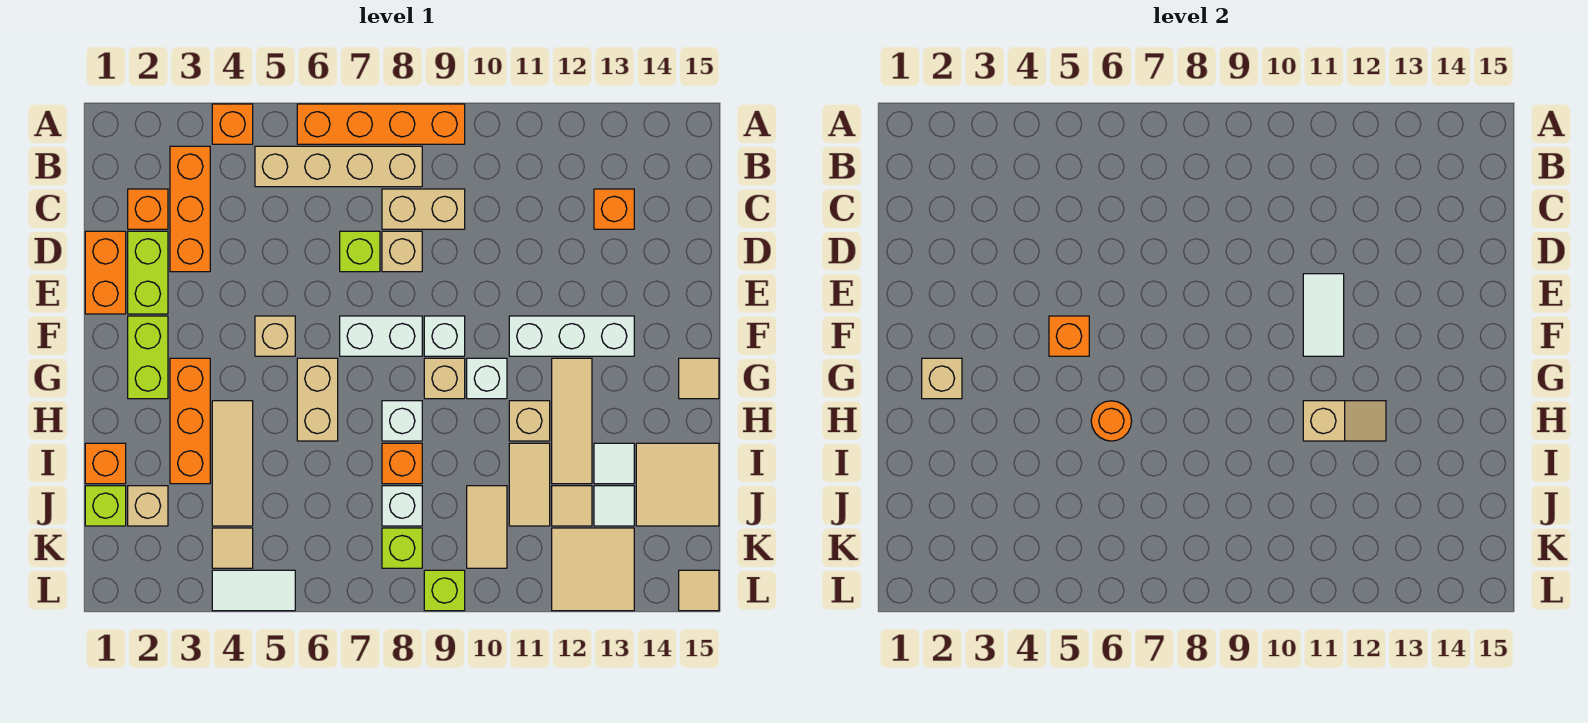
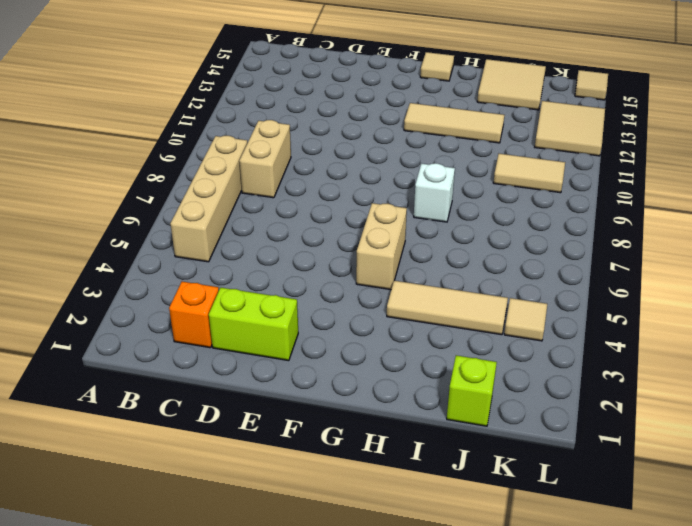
tan brick G5:G6 level 1 -> tan brick G6:H6 level 1
none -> orange brick A4 level 1
none -> orange brick A6:A9 level 1
none -> orange brick B3:D3 level 1
none -> orange brick C13 level 1

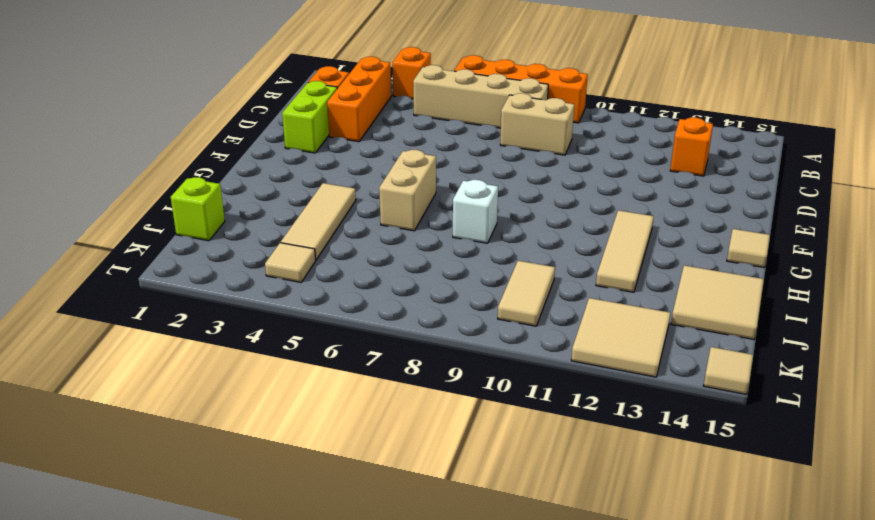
none -> orange brick D1:E1 level 1
none -> lime brick D7 level 1
none -> tan brick D8 level 1
none -> lime brick F2:G2 level 1

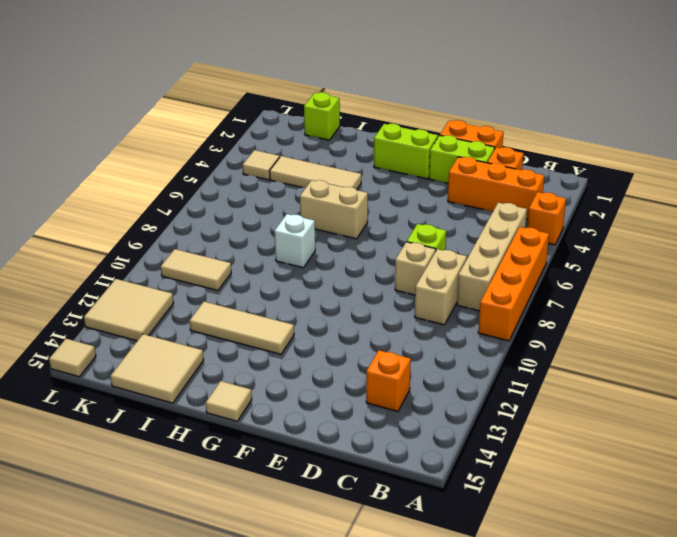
none -> tan brick F5 level 1
none -> white brick F7:F8 level 1
none -> white brick F9 level 1
none -> white brick F11:F13 level 1

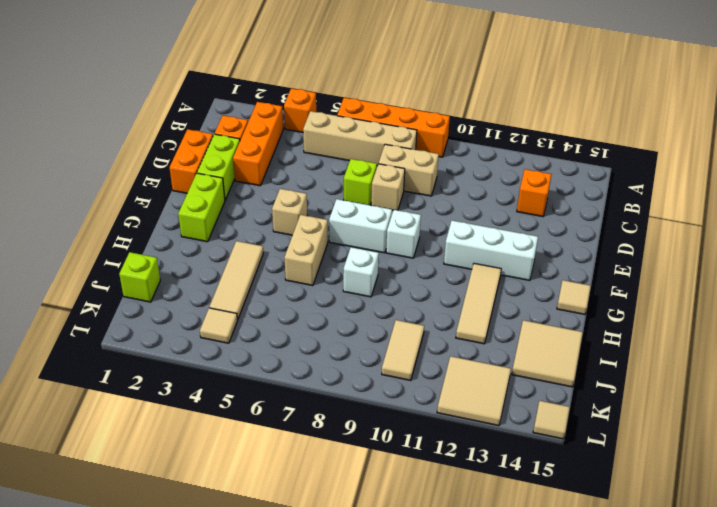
none -> orange brick G3:I3 level 1
none -> tan brick G9 level 1
none -> white brick G10 level 1
none -> tan brick H11 level 1

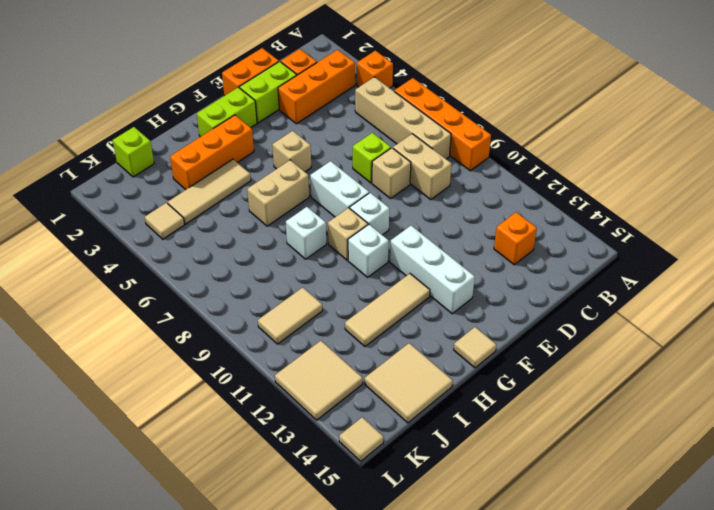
none -> tan brick H11 level 1
none -> orange brick I1 level 1
none -> orange brick I8 level 1
none -> tan tile I11:J11 level 1

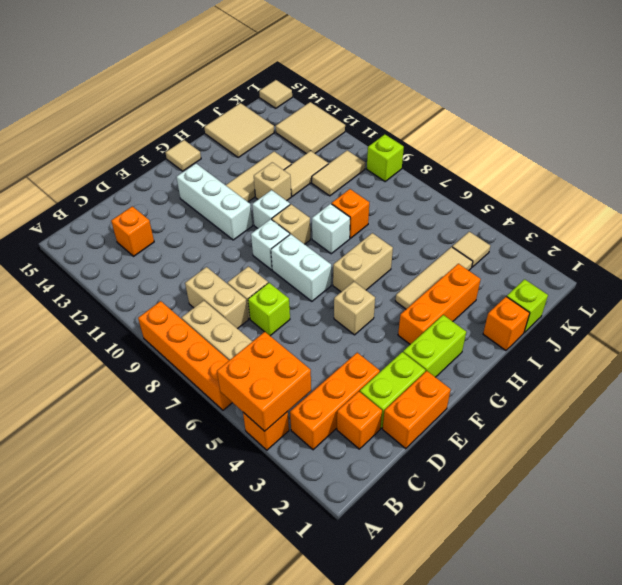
orange brick A4:B5 level 2 -> none
none -> white tile I13 level 1
none -> tan brick J2 level 1
none -> white brick J8 level 1
none -> tan tile J12 level 1

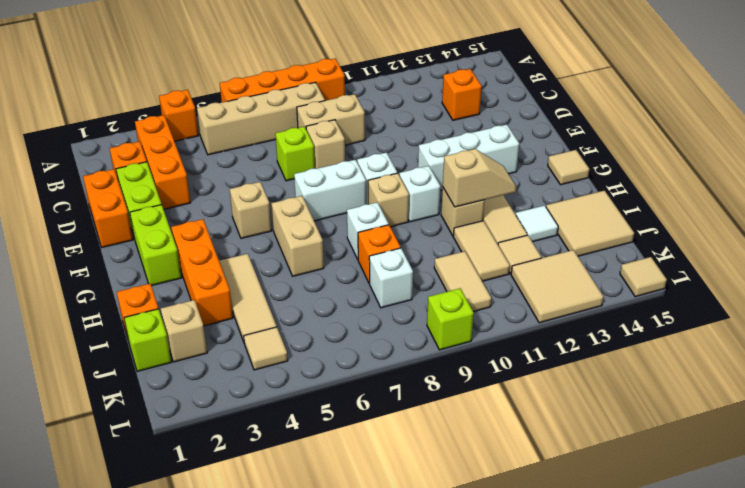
none -> white tile J13 level 1
none -> lime brick K8 level 1
none -> white tile L4:L5 level 1
none -> white tile E11:F11 level 2

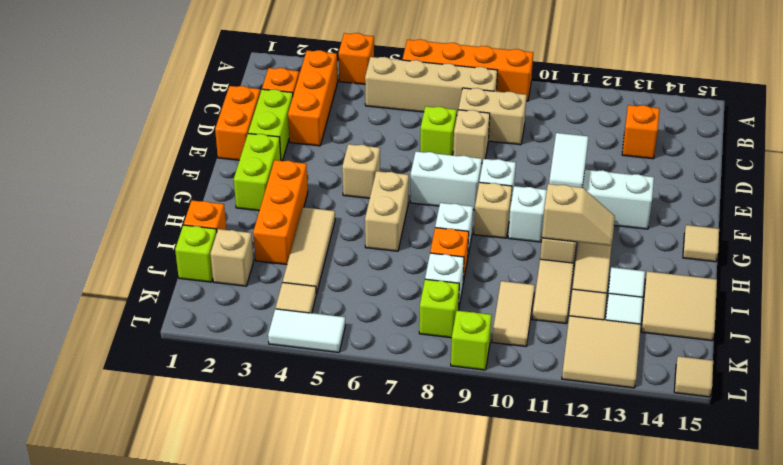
none -> orange brick F5 level 2
none -> tan brick G2 level 2
none -> orange round brick H6 level 2

